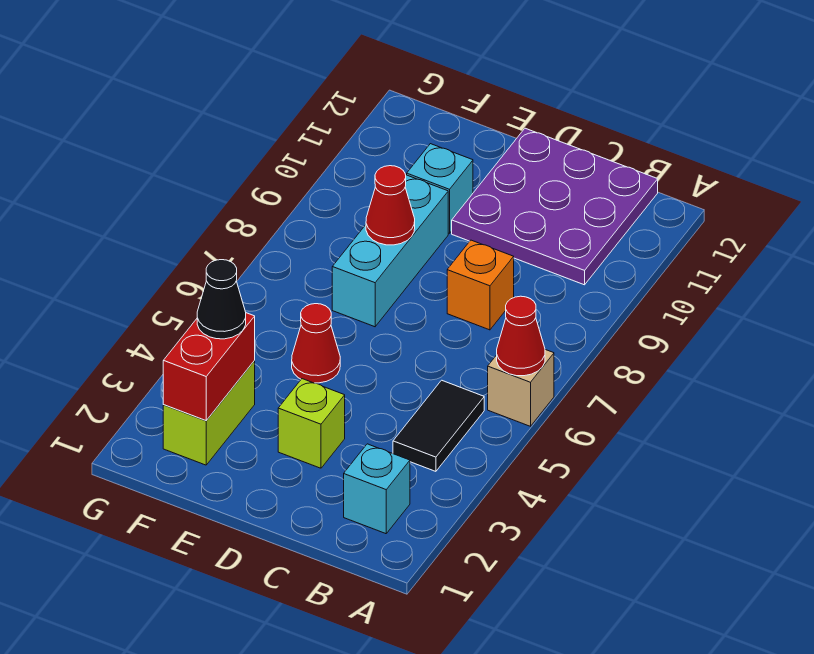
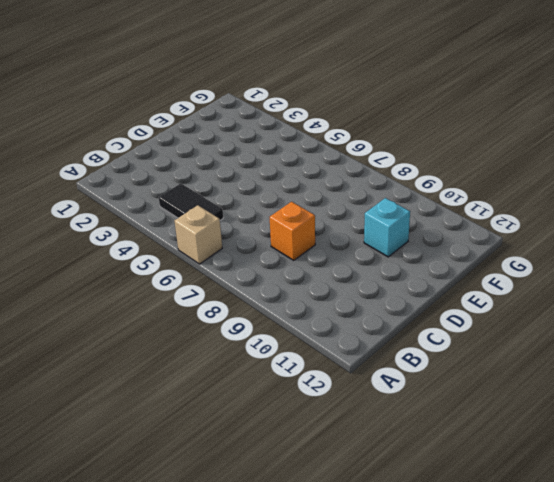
none -> cyan brick B2 level 1
none -> purple plate B10:D12 level 1
none -> lime brick D3 level 1

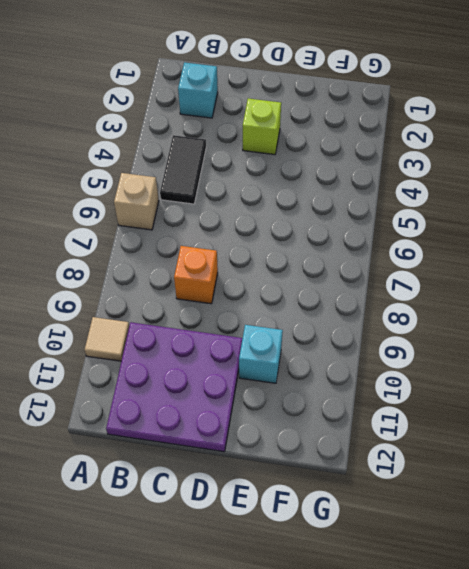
tan tile A10 level 1 -> none
none -> red cone E5 level 1
none -> cyan brick E7:E9 level 1
none -> lime brick F2:F3 level 1

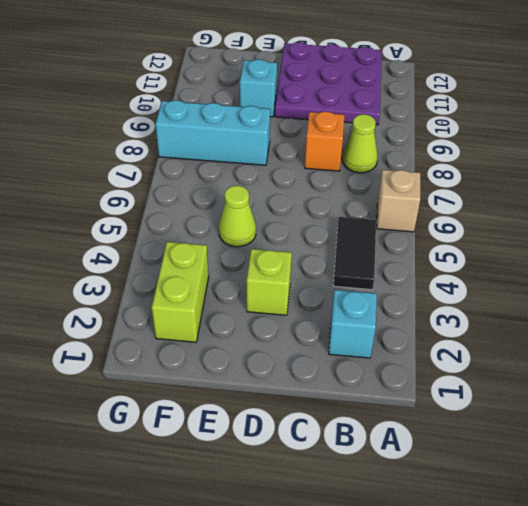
lime cone B8 level 1 -> none
lime cone E5 level 1 -> red cone E5 level 1
cyan brick E8:G8 level 1 -> cyan brick E7:E9 level 1
none -> red cone A6 level 2
none -> red cone E8 level 2
none -> red brick F2:F3 level 2

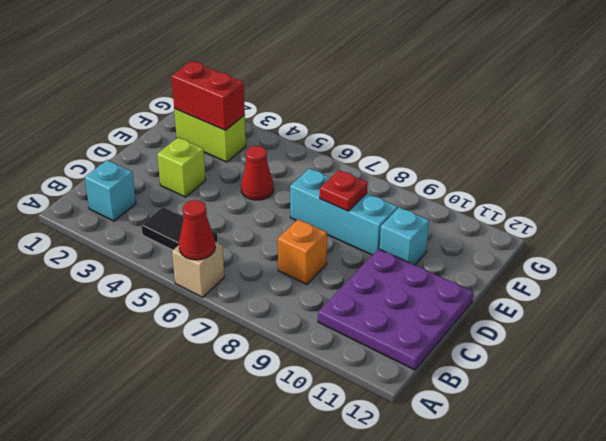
red plate E8 level 2 -> red cone E8 level 2
none -> black cone F3 level 3

